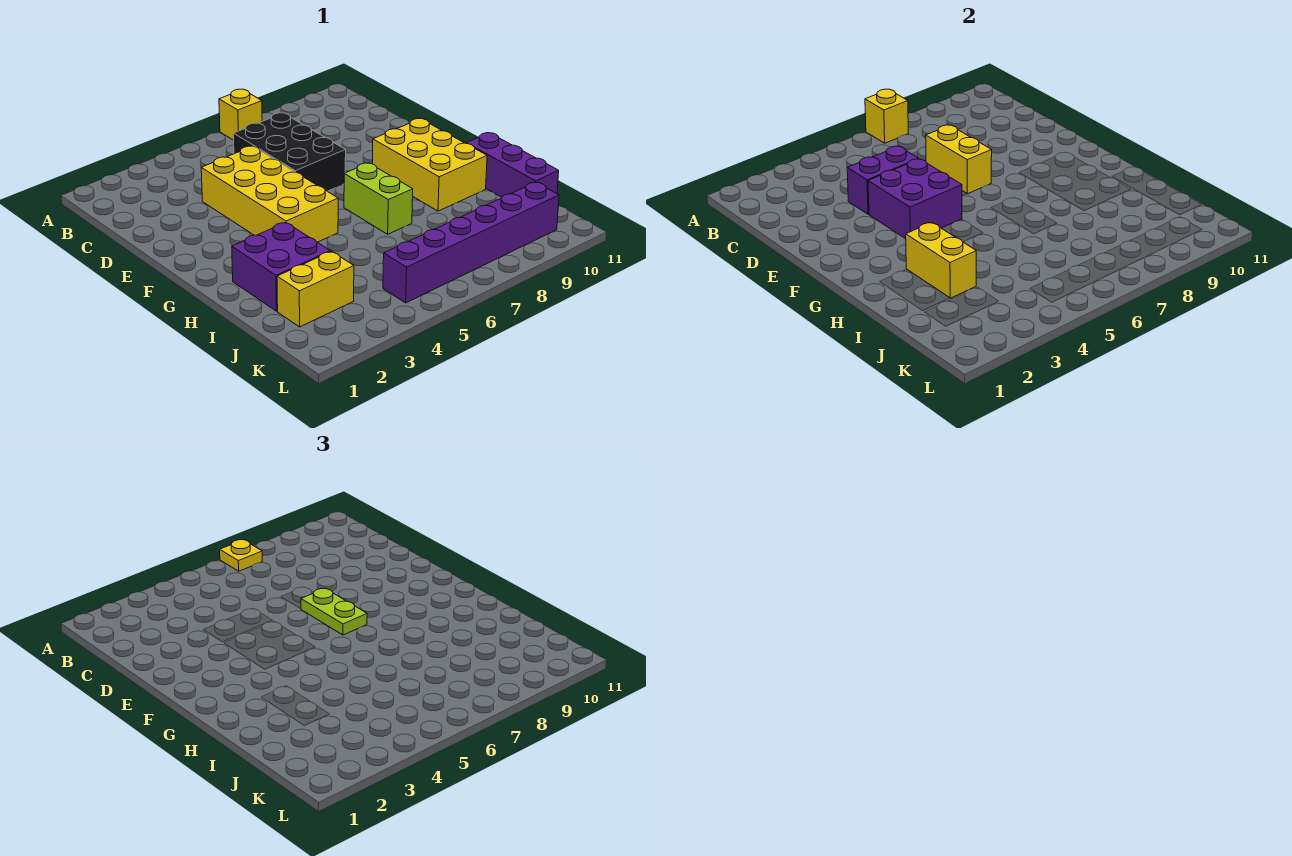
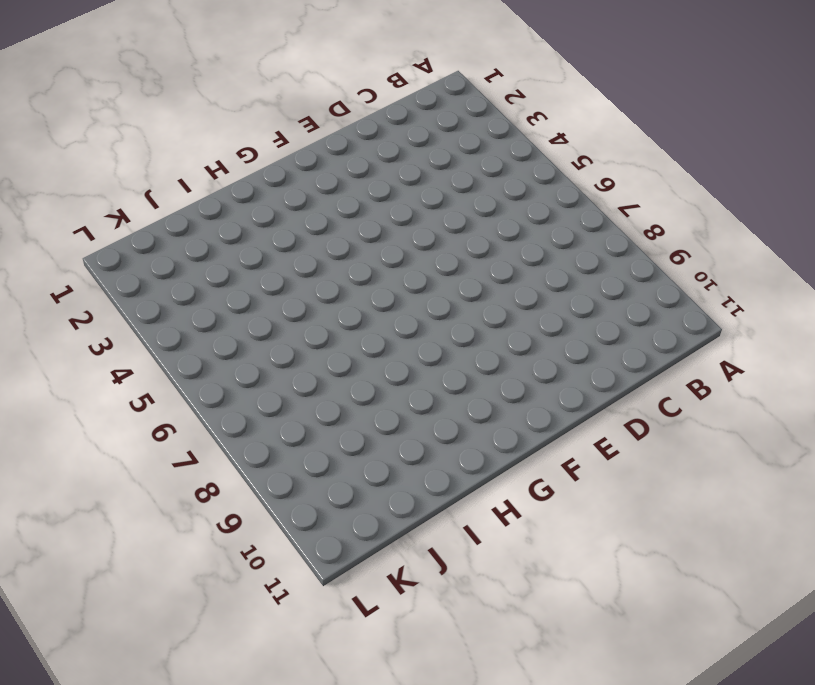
none -> yellow brick A7 level 1
none -> black brick C6:E7 level 1
none -> yellow brick D4:G5 level 1

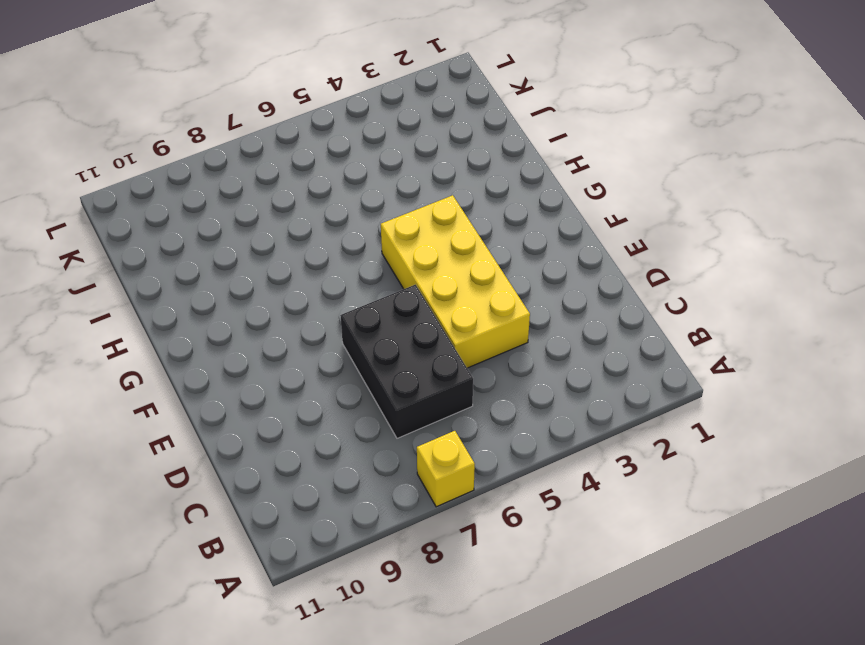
none -> yellow brick F9:H10 level 1
none -> lime brick G7:H7 level 1
none -> purple brick H2:I3 level 1

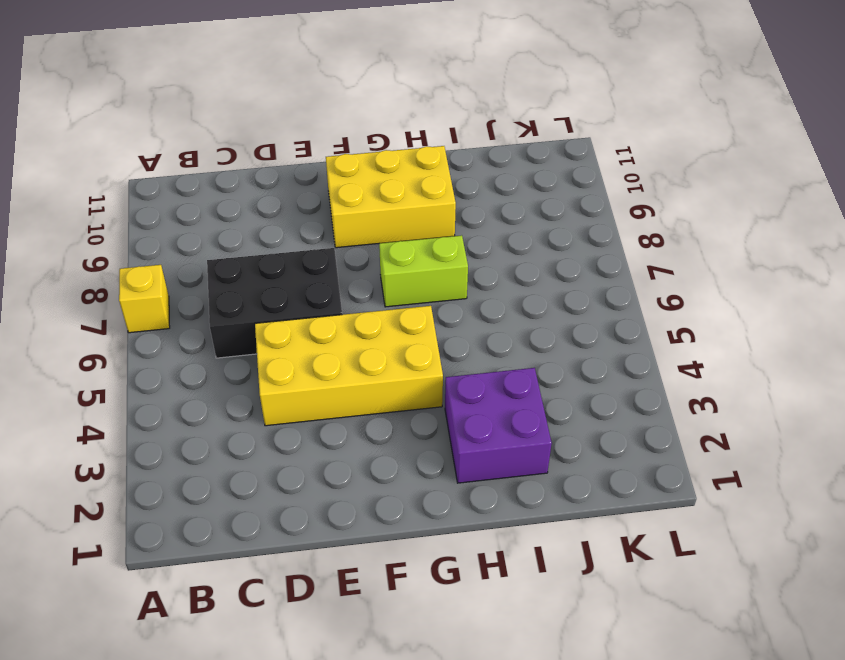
none -> purple brick H11:J11 level 1
none -> yellow brick J2:J3 level 1
none -> purple brick K5:K10 level 1

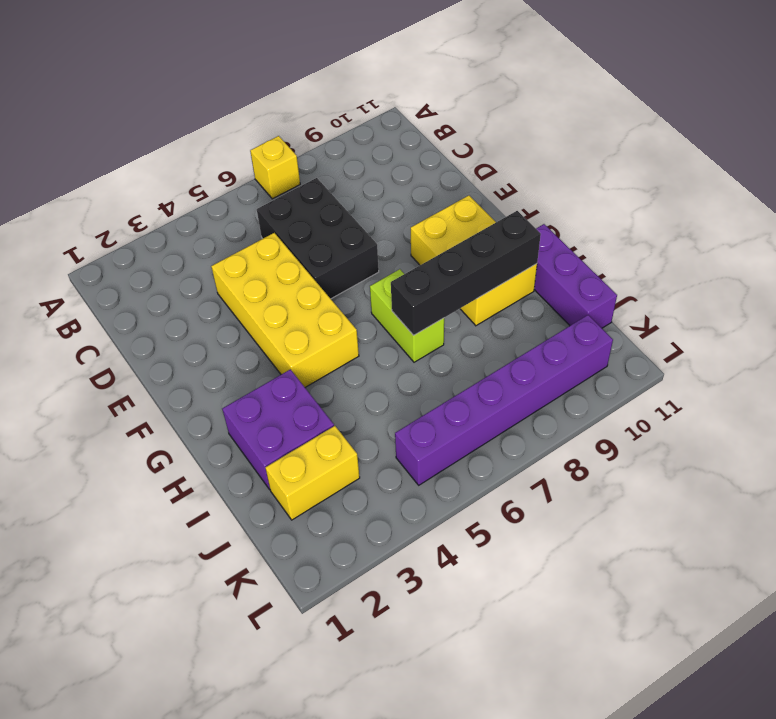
black brick H7:H10 level 2 -> none
none -> yellow brick A7 level 2
none -> purple brick D4:D5 level 2
none -> yellow brick D7:E7 level 2

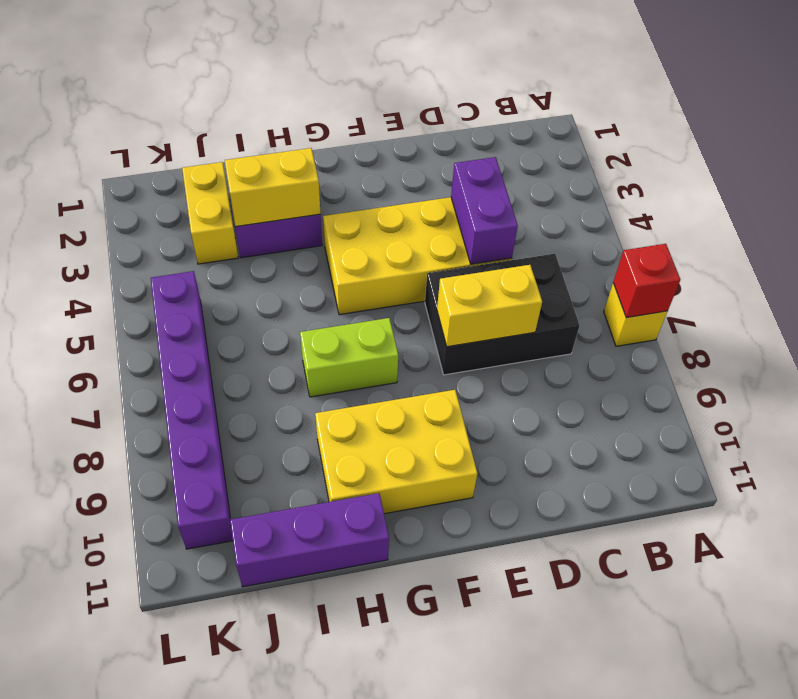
red brick A7 level 2 -> yellow brick A7 level 2
none -> purple brick E4:F5 level 2
none -> yellow plate A7 level 3
none -> lime plate E7:F7 level 3

